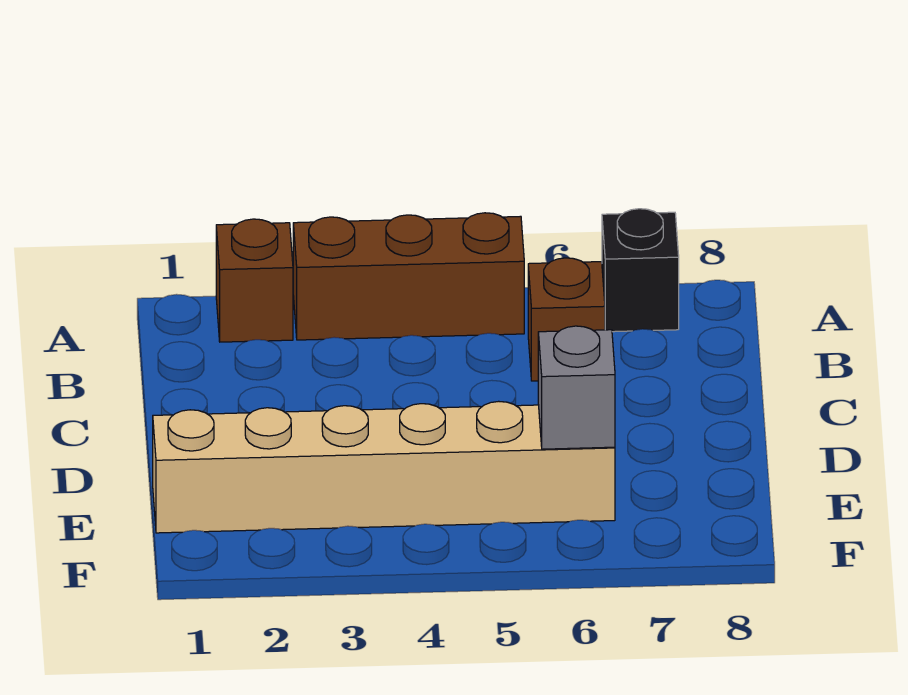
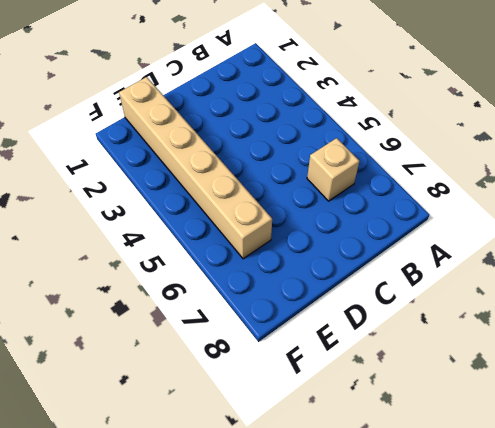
tan brick B6 level 1 -> brown brick B6 level 1
none -> brown brick A2 level 1
none -> brown brick A3:A5 level 1

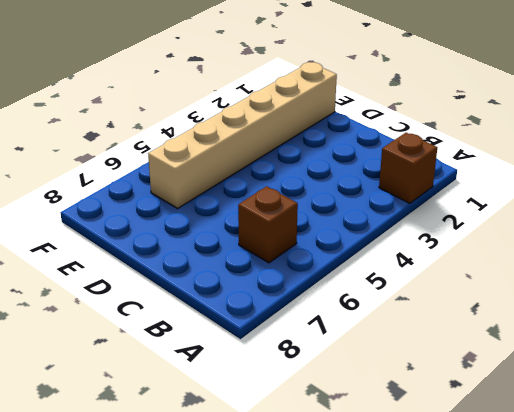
none -> brown brick A3:A5 level 1
none -> black brick A7 level 1

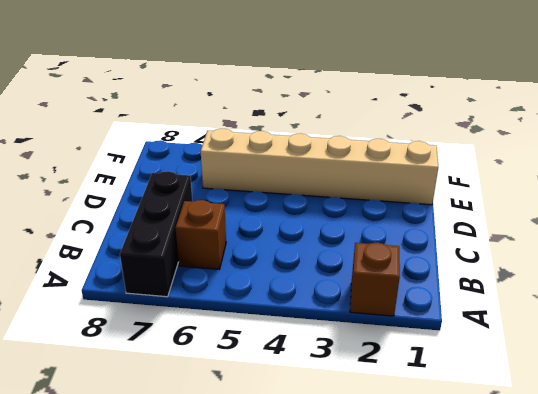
black brick A7:C7 level 1 -> black brick A7 level 1
none -> brown brick A3:A5 level 1
none -> grey brick E6 level 2

